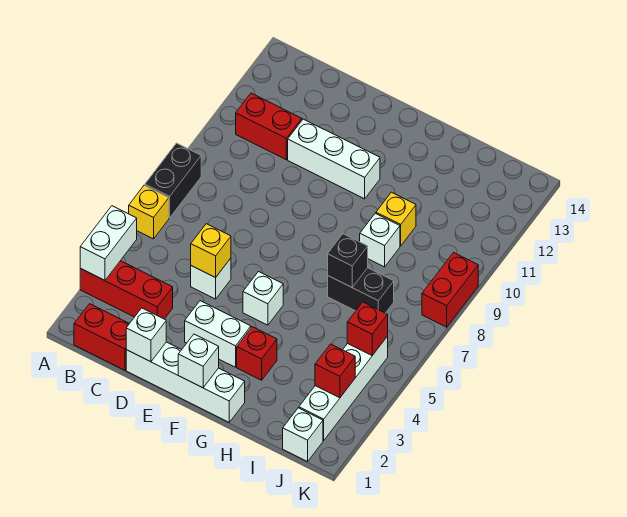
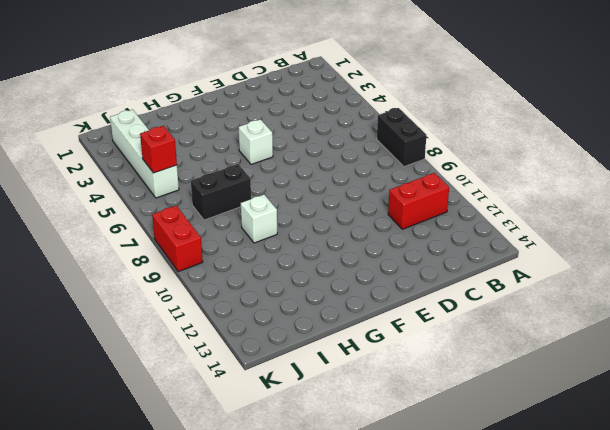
none -> red brick A3:C3 level 1
none -> yellow brick A6 level 1
none -> red brick B1:C1 level 1

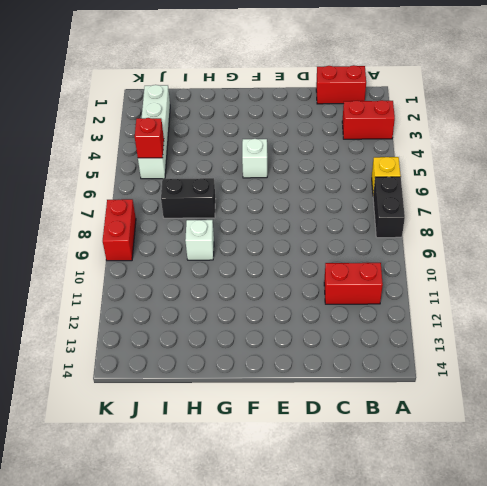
red brick A3:B3 level 1 -> red brick A3:C3 level 1
none -> white brick D1:G1 level 1
none -> white brick D5 level 1
none -> white brick D11:F11 level 1

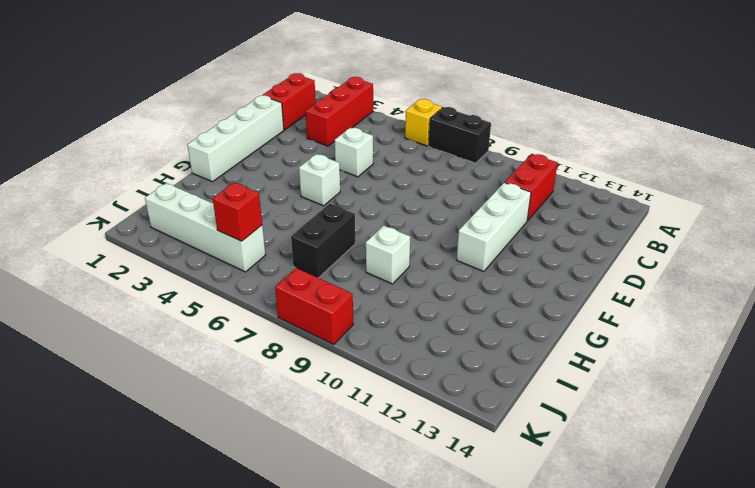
none -> white brick E3:F3 level 1
none -> red brick G3 level 1
none -> yellow brick H10 level 1

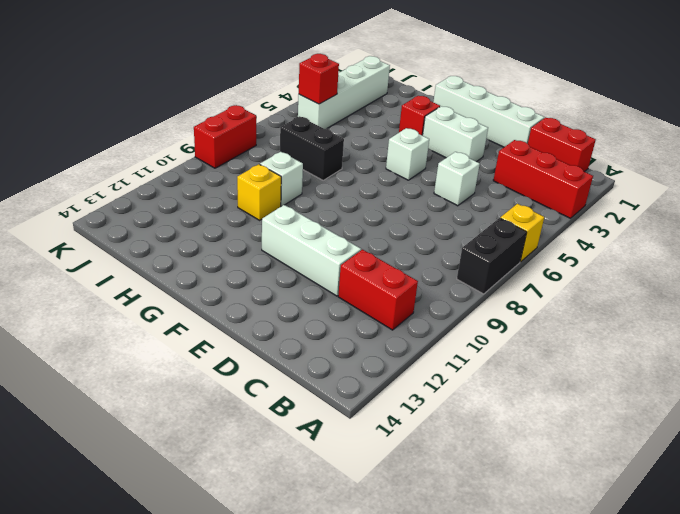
none -> white brick J1 level 1
none -> white brick A3:A4 level 2
none -> white brick D1 level 2

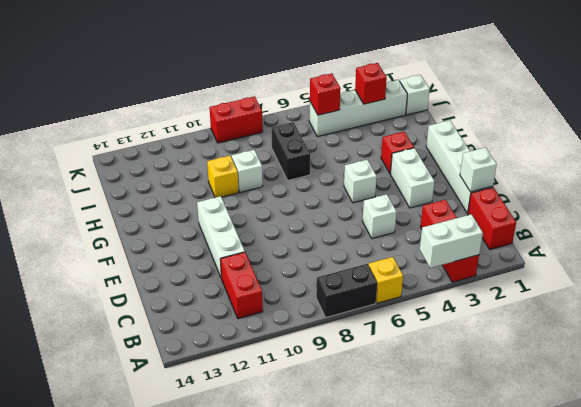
none -> yellow brick D5 level 2
none -> white brick F1 level 2
none -> black brick H7 level 2

